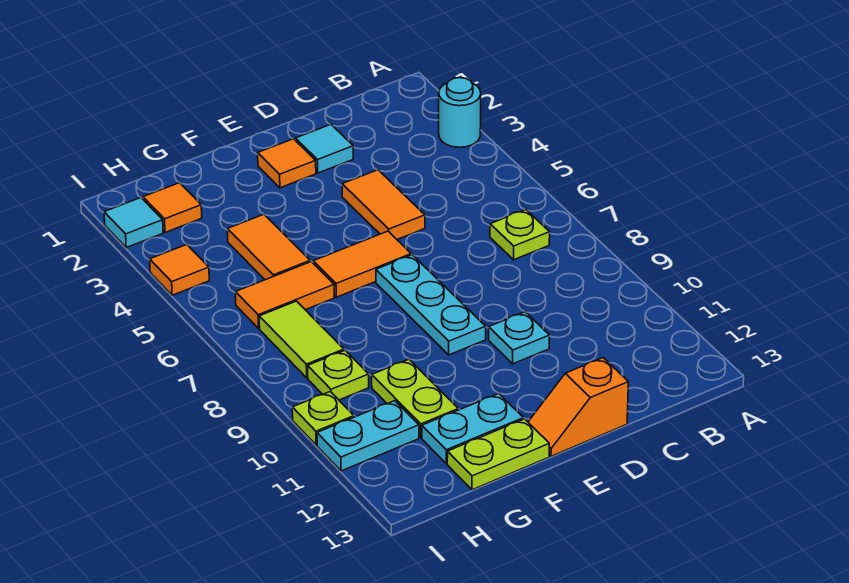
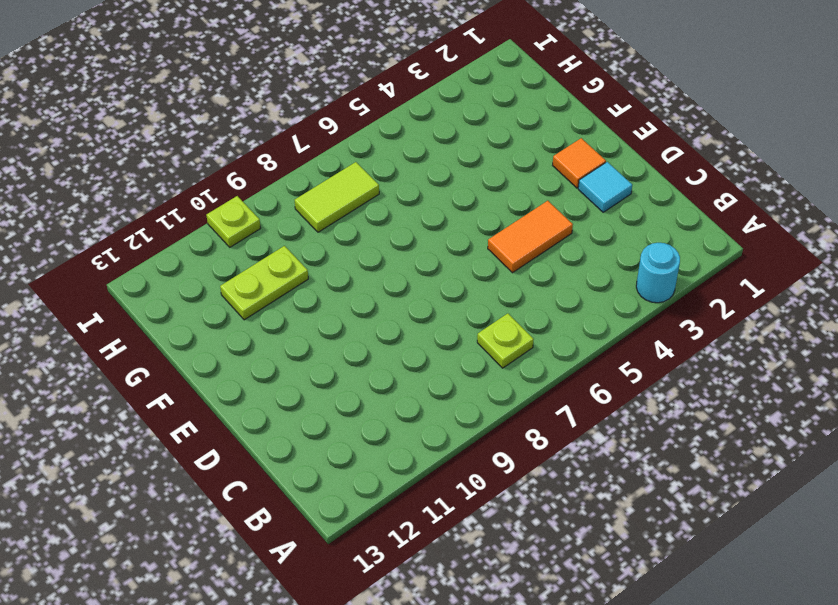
none -> cyan plate D10 level 1
none -> orange slope D13:E13 level 1 top D
none -> orange tile E6:F6 level 1

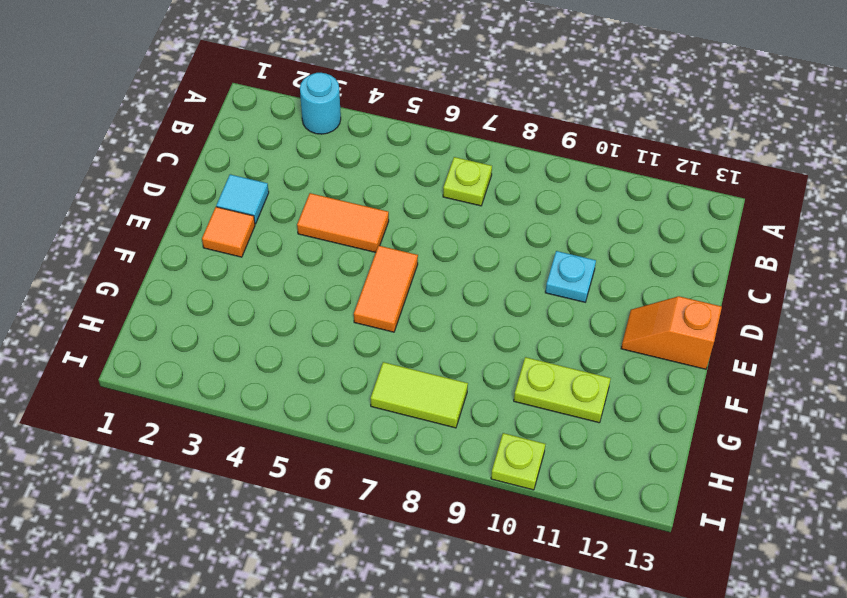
orange slope E12:E13 level 1 top 13 -> orange slope D13:E13 level 1 top D
none -> cyan plate E7:E9 level 1
none -> cyan plate F12:G12 level 1
none -> lime plate F13:G13 level 1

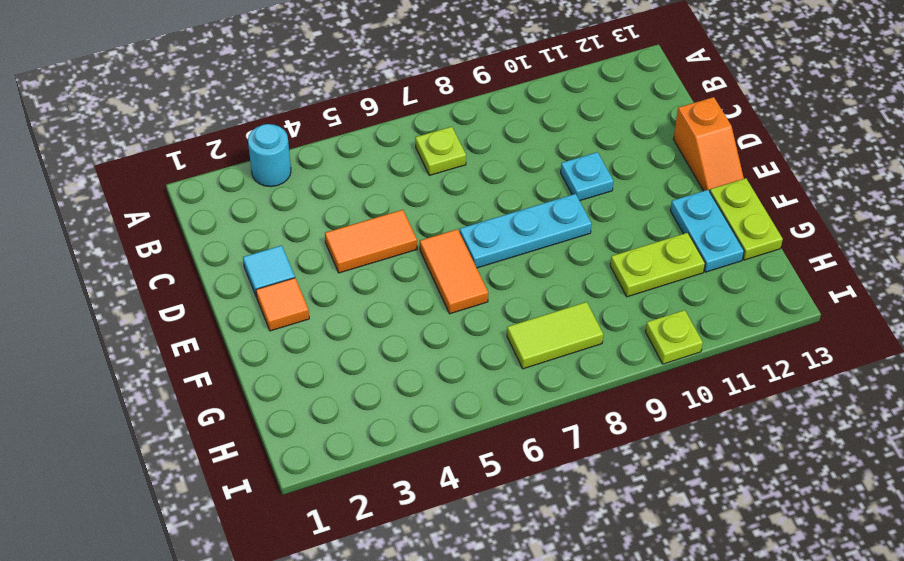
none -> orange tile G4:G5 level 1
none -> orange tile G6:H6 level 1
none -> orange tile H2 level 1

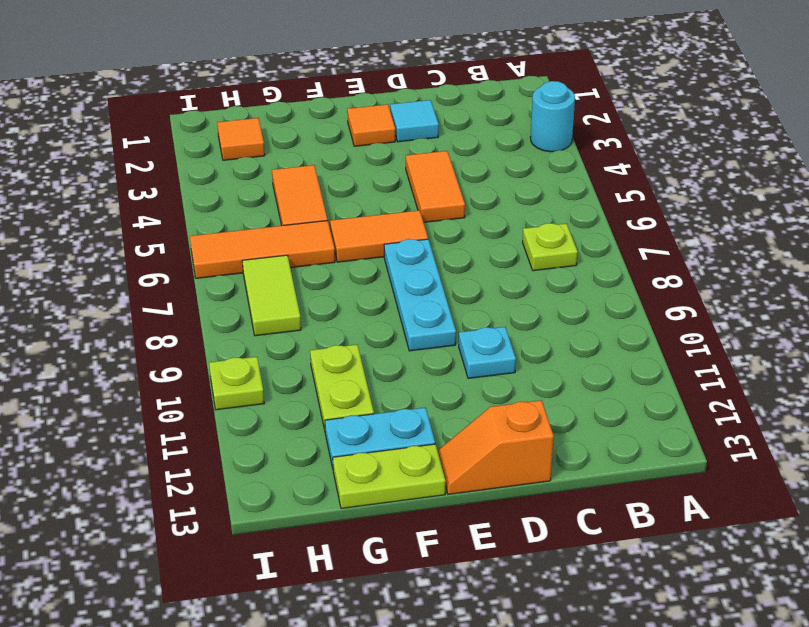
orange tile G6:I6 level 1 -> orange tile G6:H6 level 1
none -> lime plate H9 level 1
none -> cyan plate H11:I11 level 1
none -> cyan tile I2 level 1

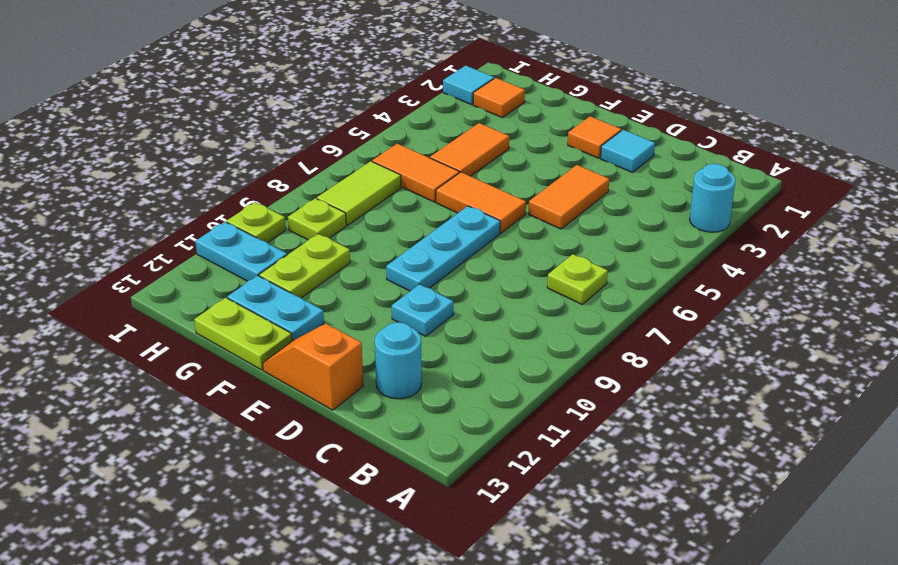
cyan round brick C12 level 1 -> none
none -> orange tile I4 level 1

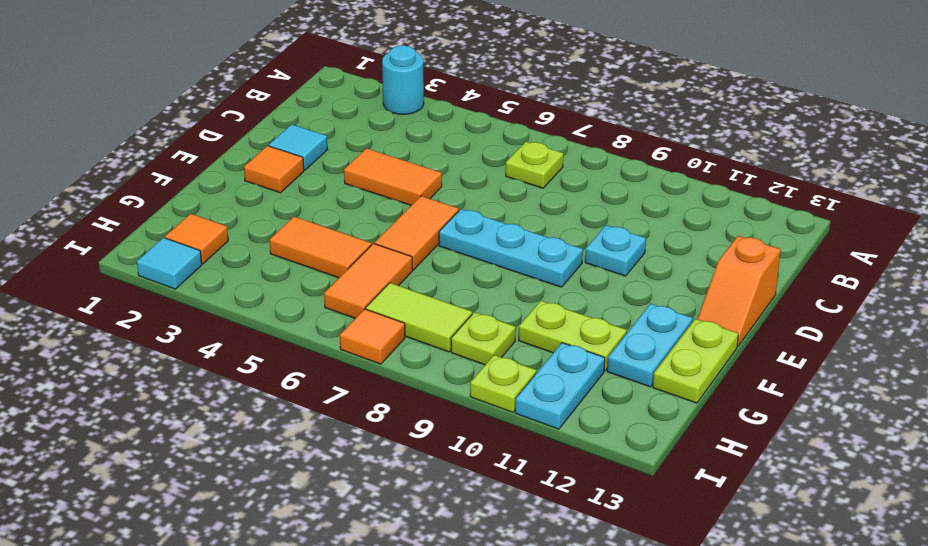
orange tile I7 level 1 -> orange tile I4 level 1

